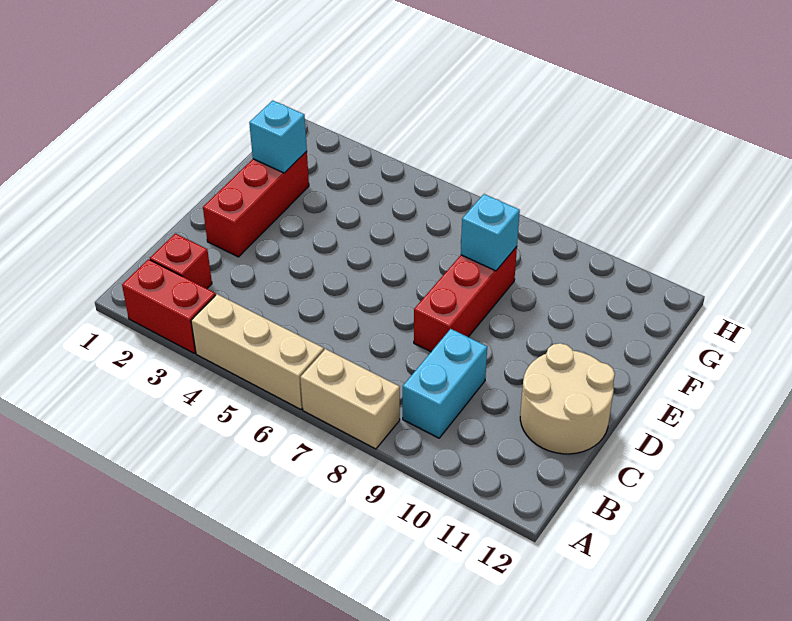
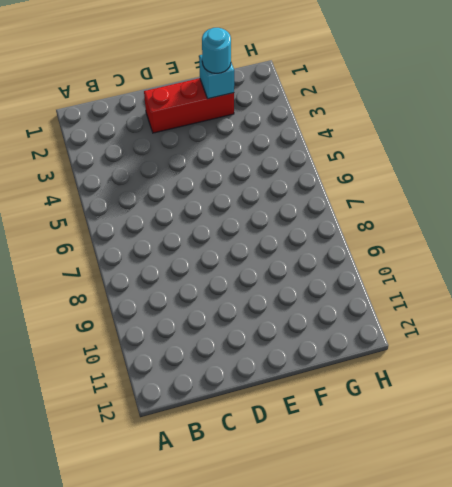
cyan round brick F2 level 3 -> none
none -> red brick A2:A3 level 1
none -> tan brick A4:A6 level 1

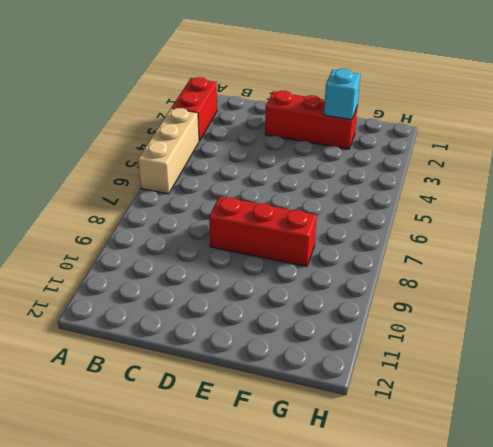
none -> tan brick A7:A8 level 1
none -> red brick B2 level 1

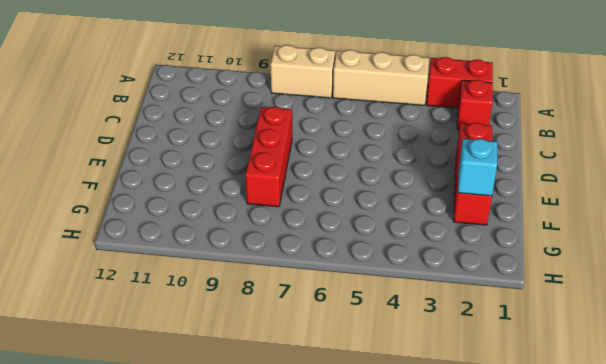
none -> cyan brick B9:C9 level 1
none -> tan round brick C11:D12 level 1

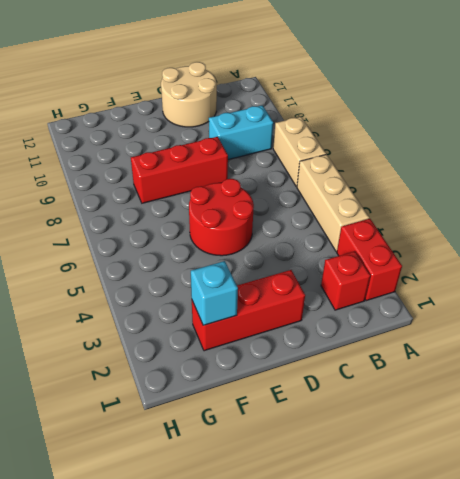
red round brick D5:E6 level 1 -> none
none -> cyan brick F8 level 2

